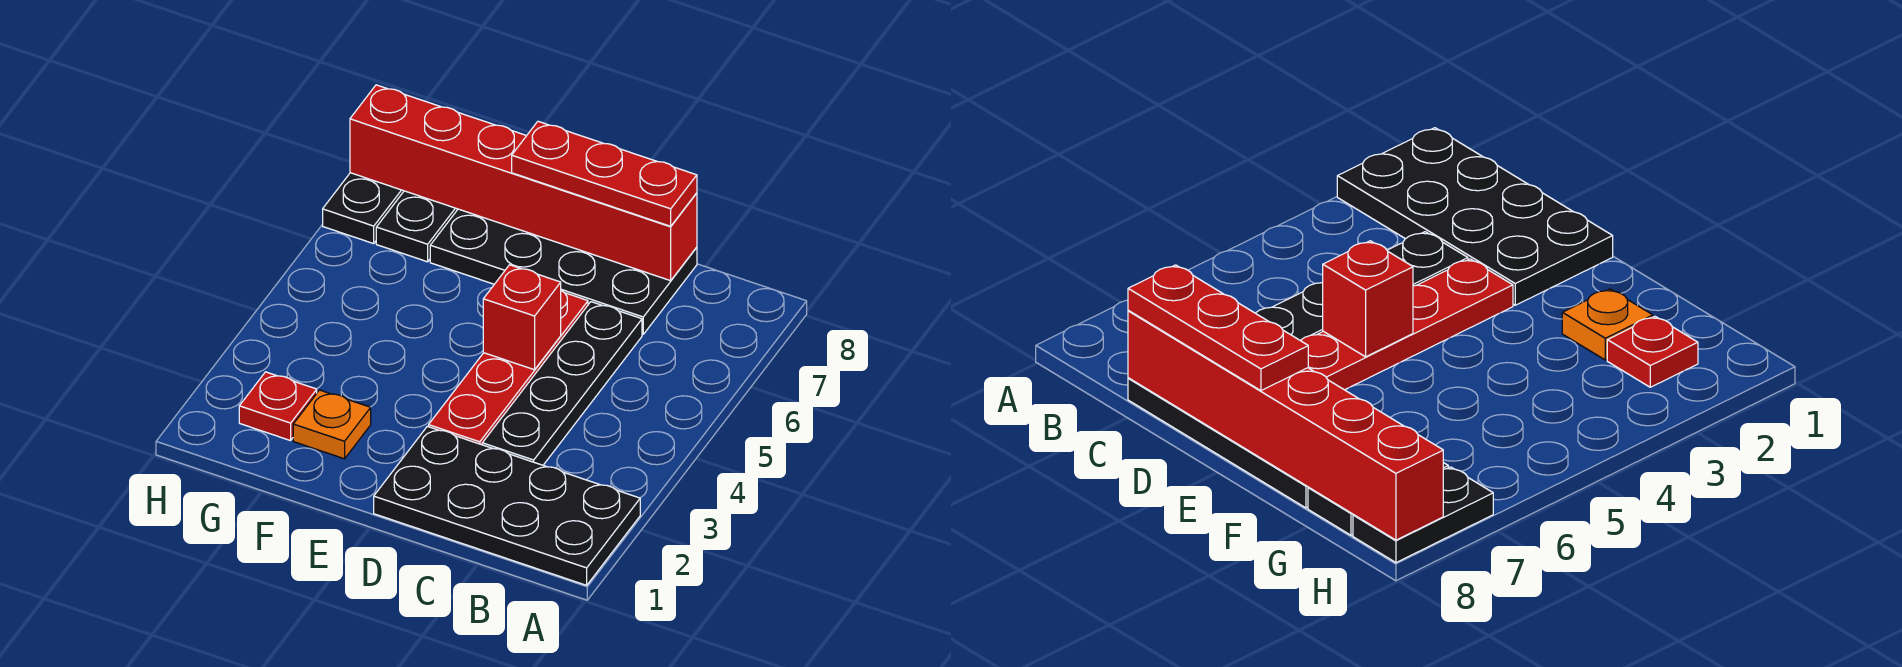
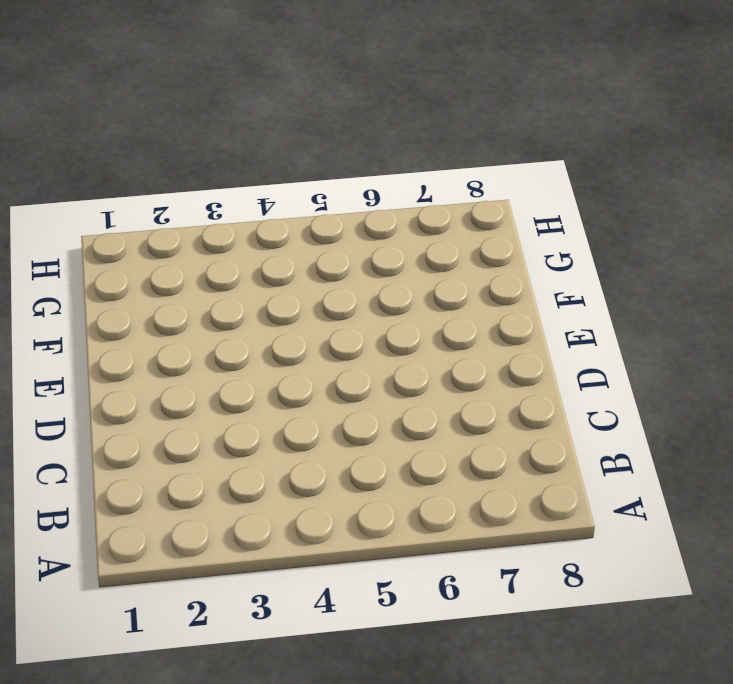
none -> black plate A1:D2 level 1
none -> black plate C3:C6 level 1

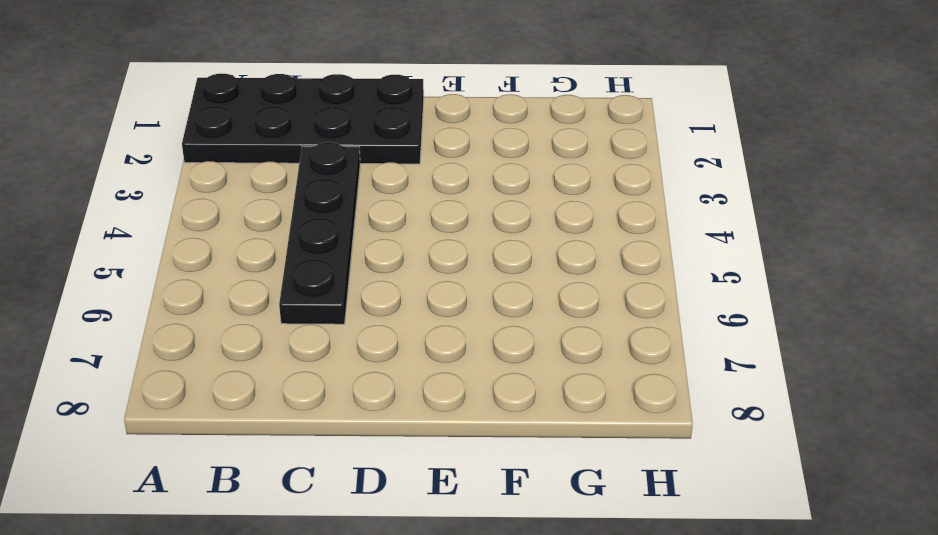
none -> black plate C7:F8 level 1
none -> red plate D3:D6 level 1

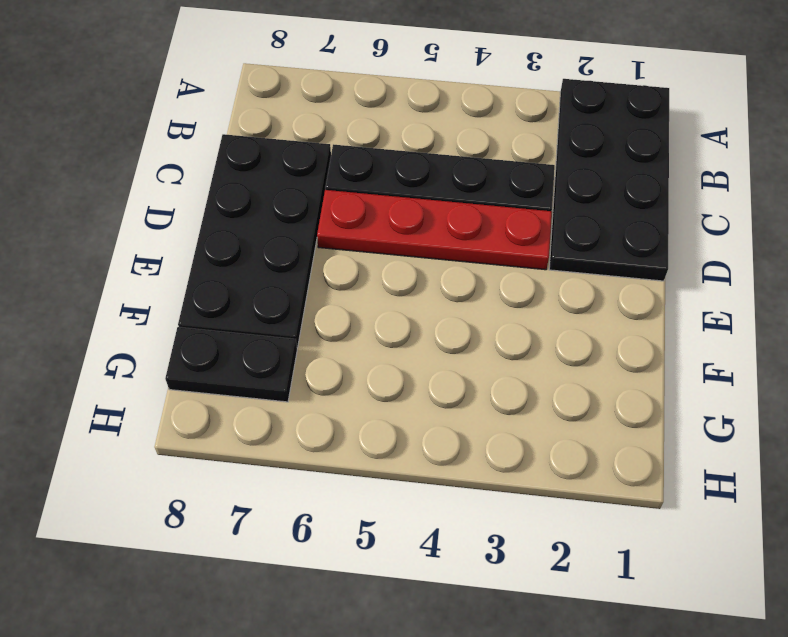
none -> orange plate F2 level 1
none -> red plate G2 level 1

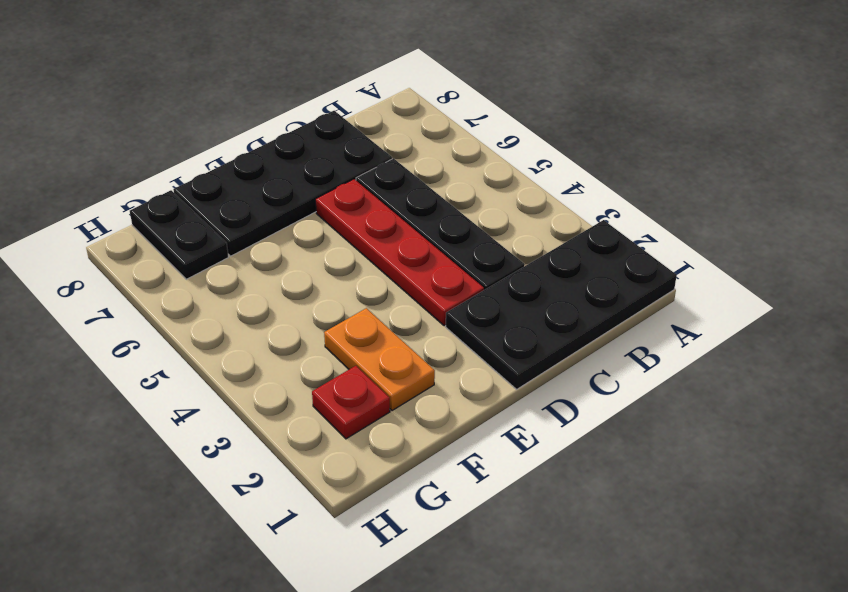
orange plate F2:F3 level 1 -> orange plate F2 level 1
none -> black plate H7:H8 level 1
none -> red brick C8:H8 level 2

